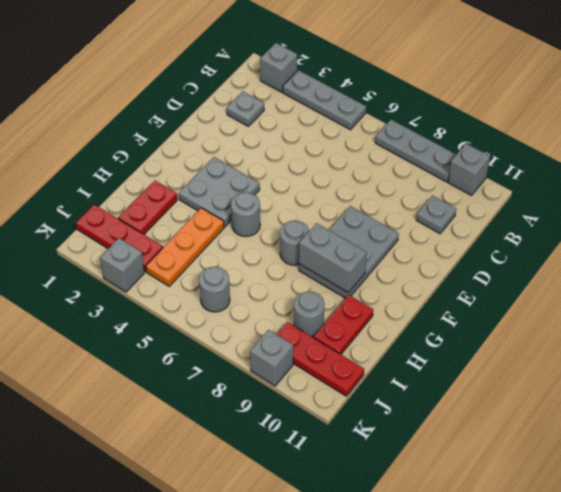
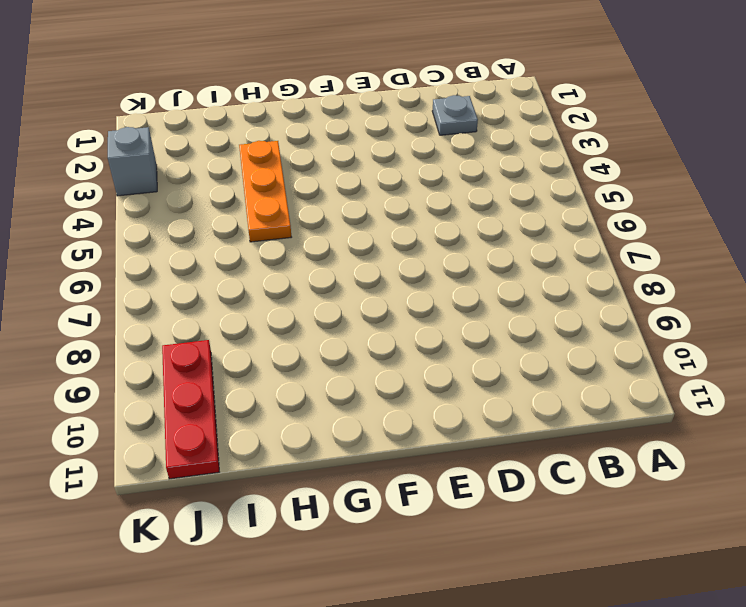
orange plate H3:H5 level 1 -> orange plate H4:J4 level 1
none -> grey brick A2 level 1
none -> grey plate A3:A5 level 1
none -> grey plate A7:A9 level 1

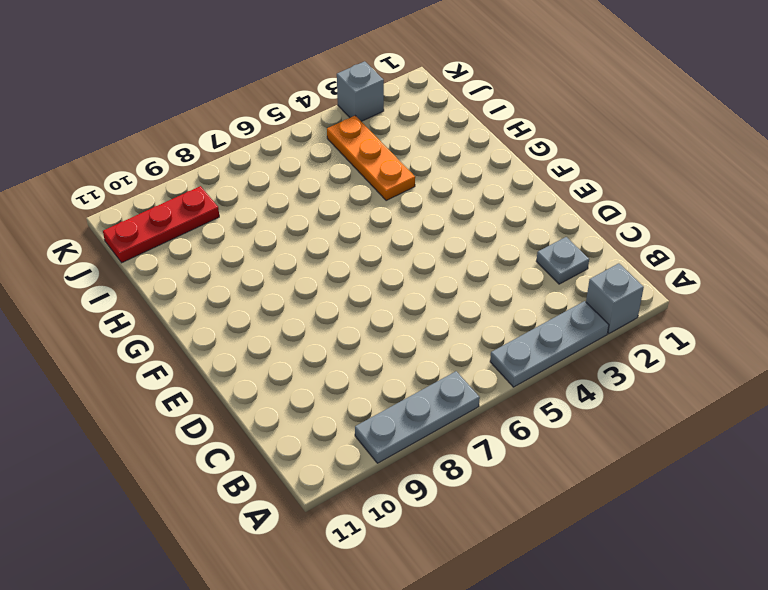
none -> grey brick A10 level 1
none -> grey plate C10 level 1
none -> grey plate E8:G9 level 1

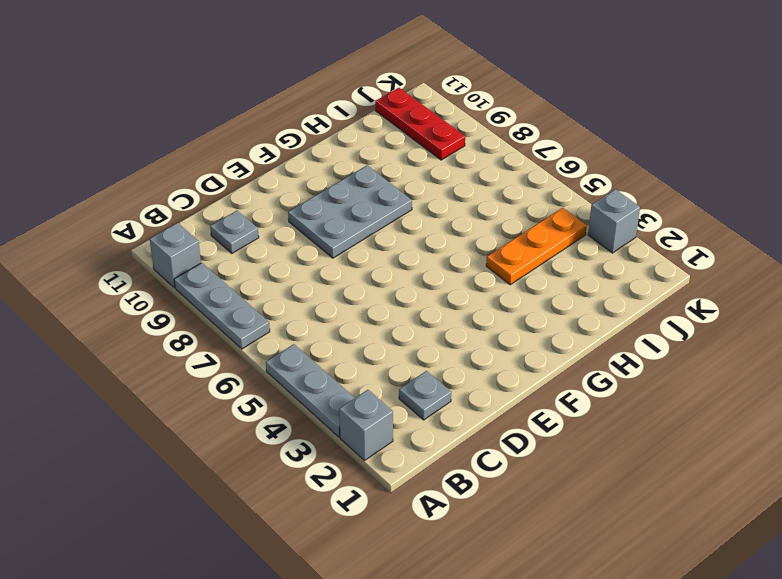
none -> grey plate F3:G4 level 1
none -> grey round brick G5 level 1
none -> grey round brick G7 level 1

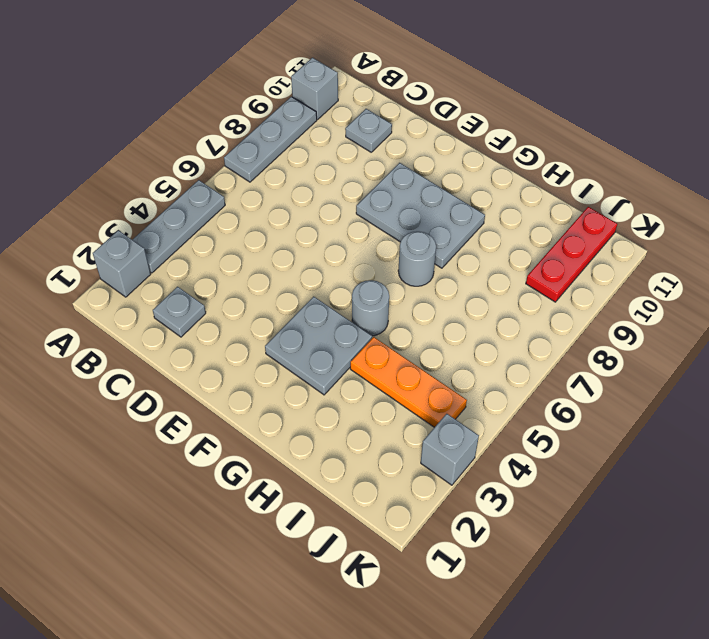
none -> red plate H2:I2 level 1
none -> red plate H10:I10 level 1
none -> grey round brick I9 level 1

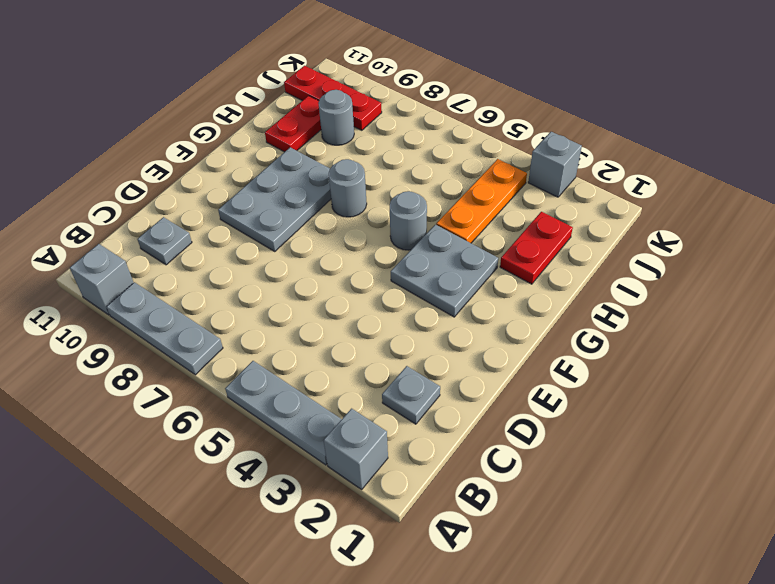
none -> red plate J1:J3 level 1
none -> grey round brick J6 level 1
none -> grey brick K9 level 1

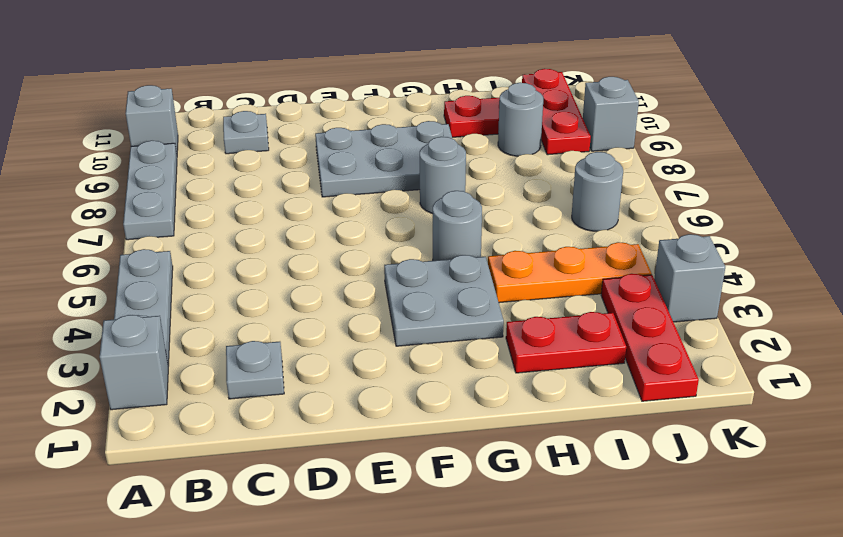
none -> grey brick G8:G9 level 2

